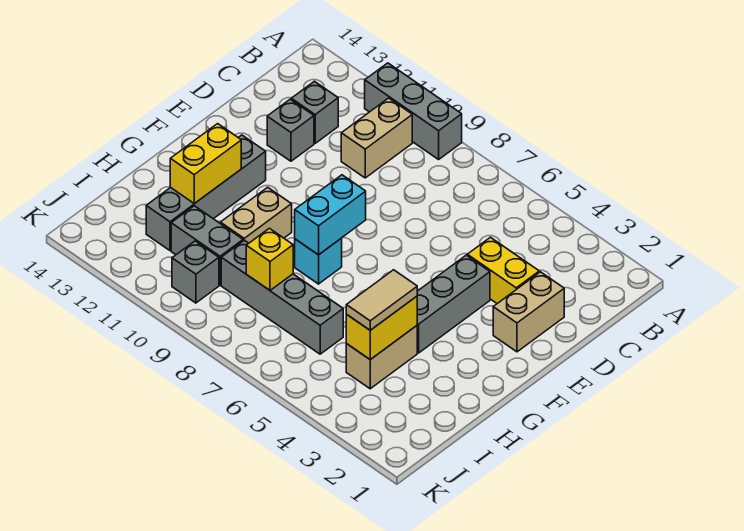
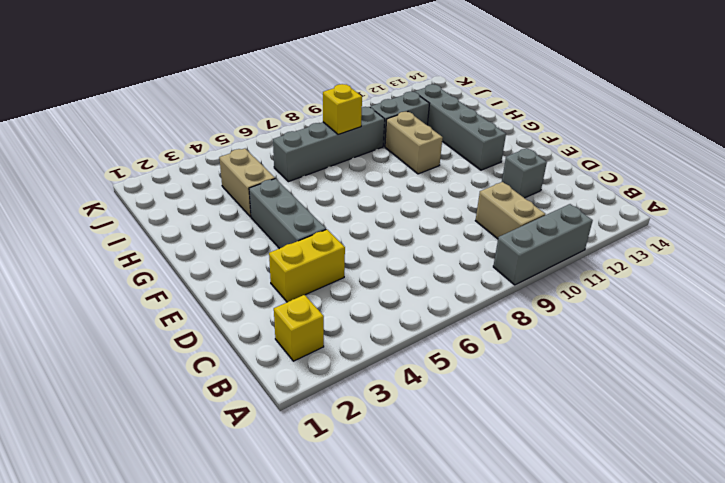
yellow brick B2 level 1 -> none
none -> grey brick C12 level 1
none -> tan brick D2:E2 level 1
none -> cyan brick G8 level 1

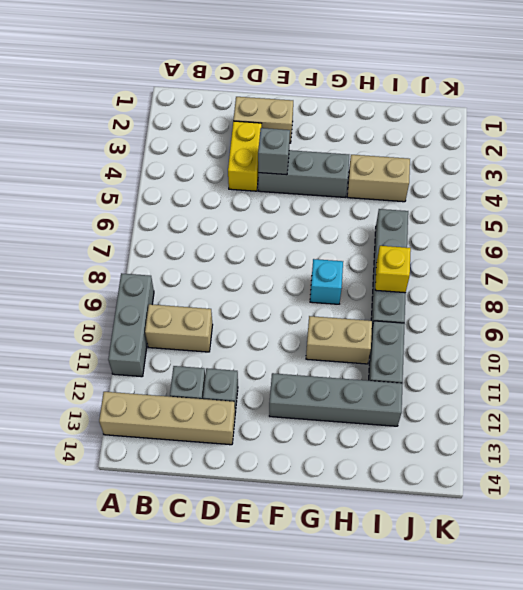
tan brick A13:D13 level 1 -> none
grey brick E4 level 2 -> grey brick J10 level 1
none -> cyan brick F8:G8 level 2
none -> yellow brick G12:H12 level 2
none -> yellow brick H4:I4 level 2

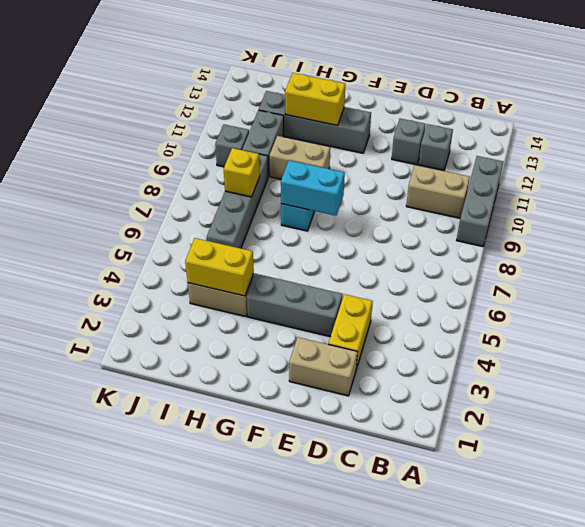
none -> tan tile H4:I4 level 3

